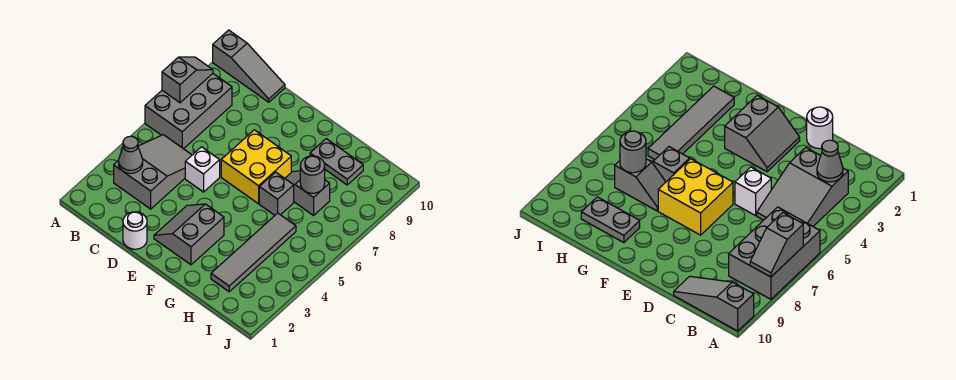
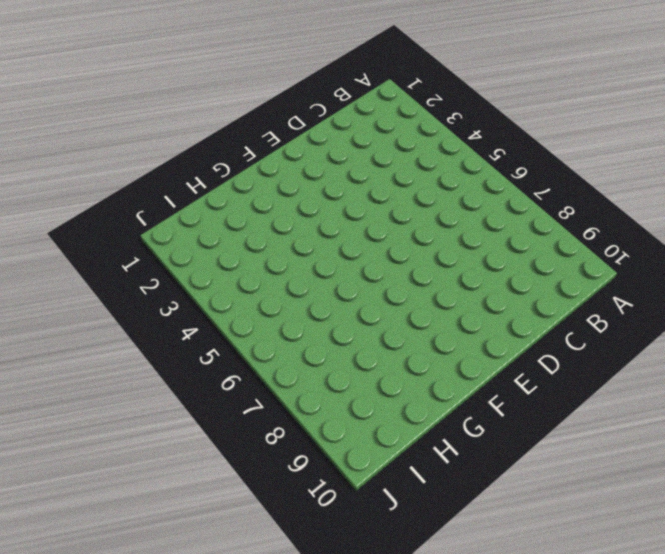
none -> grey brick A6:B8 level 1
none -> grey slope A10:C10 level 1 top A
none -> grey slope B3:C5 level 1 top 3

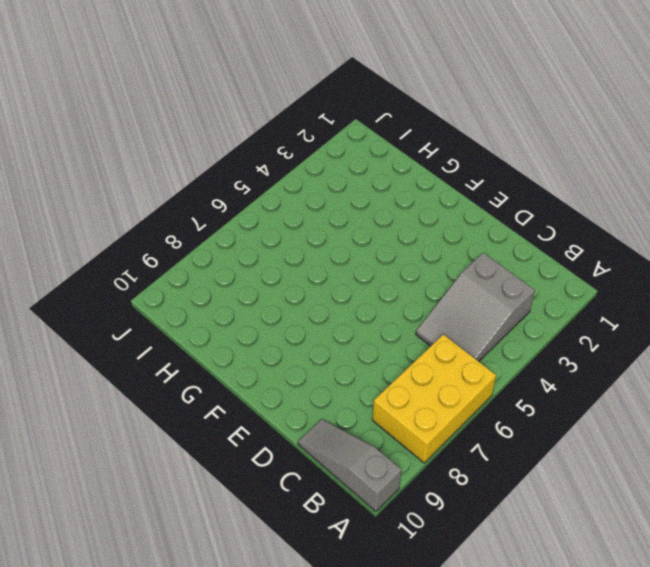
yellow brick A6:B8 level 1 -> grey brick A6:B8 level 1
none -> white round brick D1 level 1
none -> white brick D5 level 1
none -> grey slope E2:F3 level 1 top F

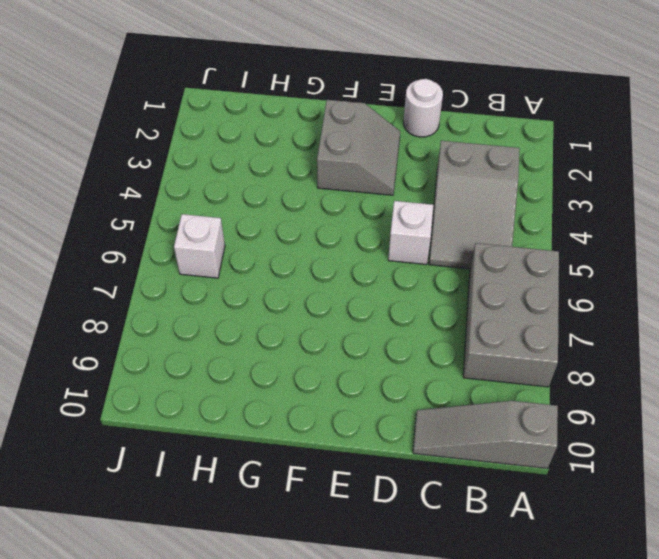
white brick I6 level 1 -> none
none -> yellow brick E6:F7 level 1
none -> grey brick G6 level 1
none -> grey slope G7:H7 level 1 top H

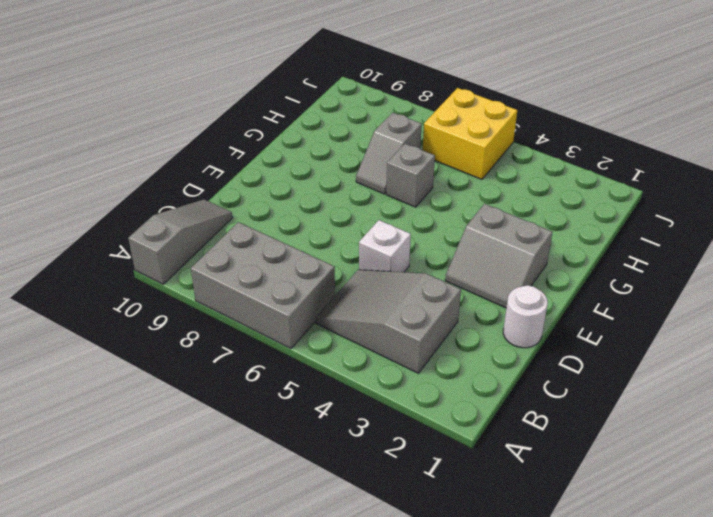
yellow brick I5:J6 level 1 -> yellow brick E6:F7 level 1
none -> grey plate G9:H9 level 1
none -> grey tile H2:H5 level 1
none -> grey slope A7:A8 level 2 top 7

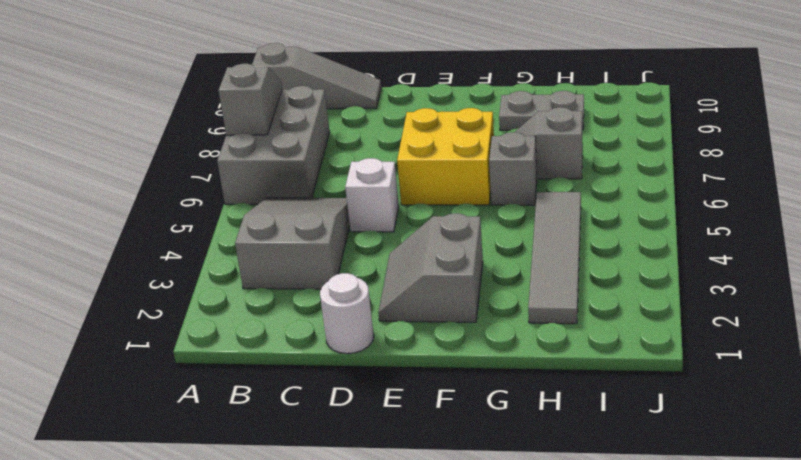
none -> grey cone B3 level 2
none -> grey round brick H7 level 2

